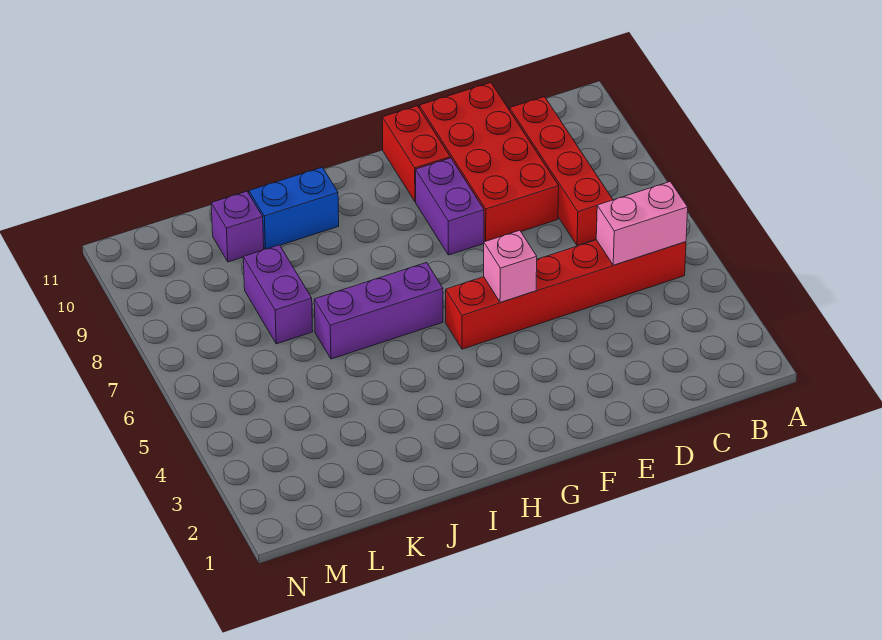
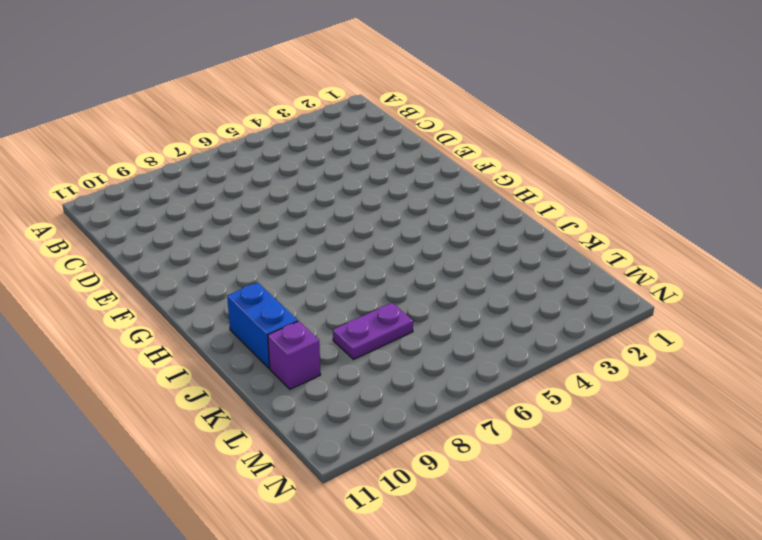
purple plate K7:K8 level 1 -> purple brick K7:K8 level 1
none -> red brick B5:G5 level 1
none -> red brick C7:C10 level 1

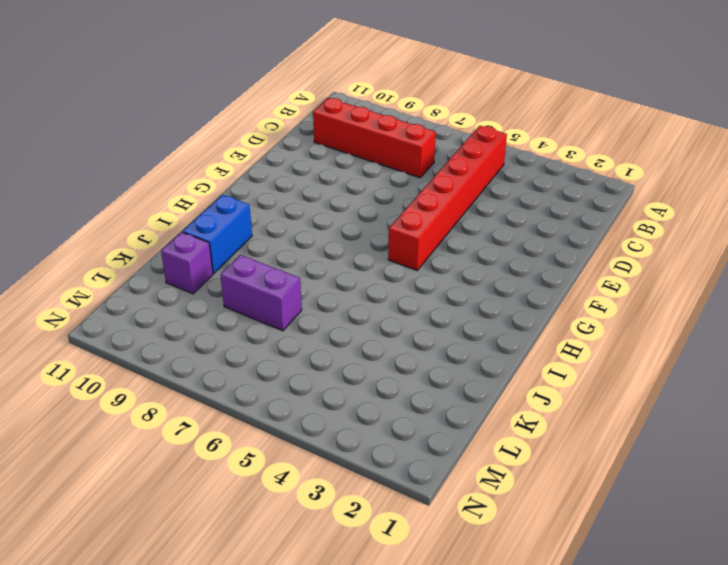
none -> red brick D8:E11 level 1
none -> purple brick F8:F9 level 1

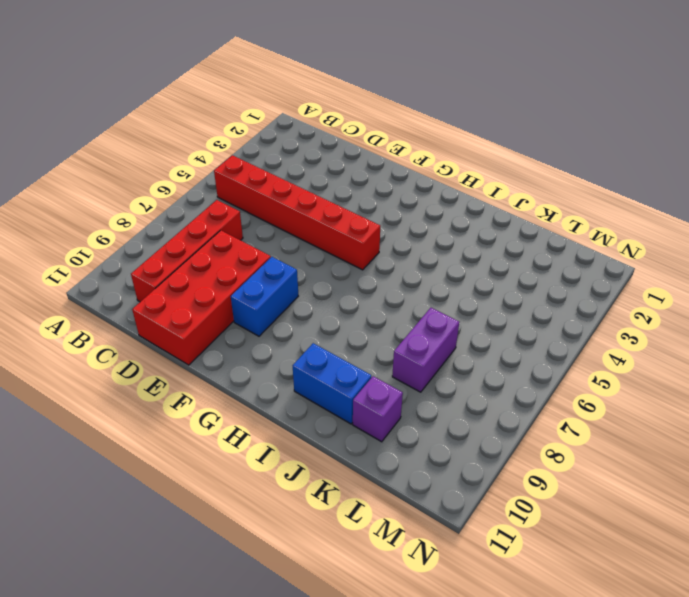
blue brick F8:F9 level 1 -> purple brick F8:F9 level 1
none -> red brick F10:F11 level 1
none -> purple brick H6:J6 level 1

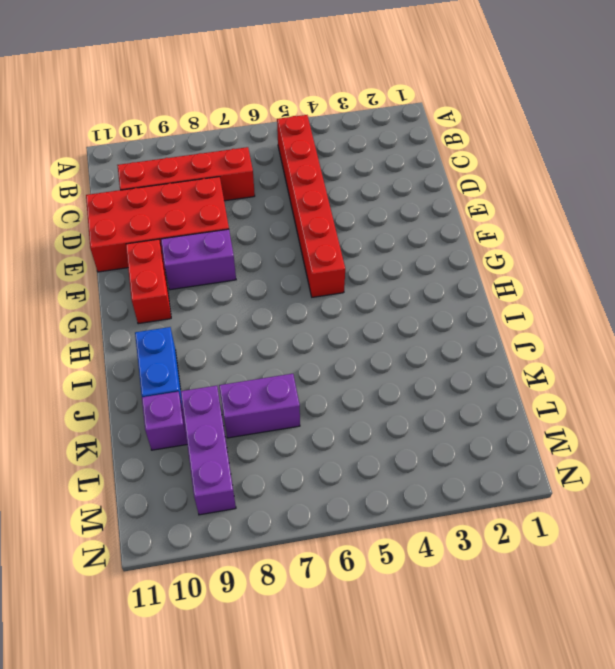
red brick F10:G10 level 1 -> red brick F10:F11 level 1
purple brick K9:M9 level 1 -> purple brick H6:J6 level 1
none -> pink brick B5:C5 level 2
none -> pink brick F5 level 2

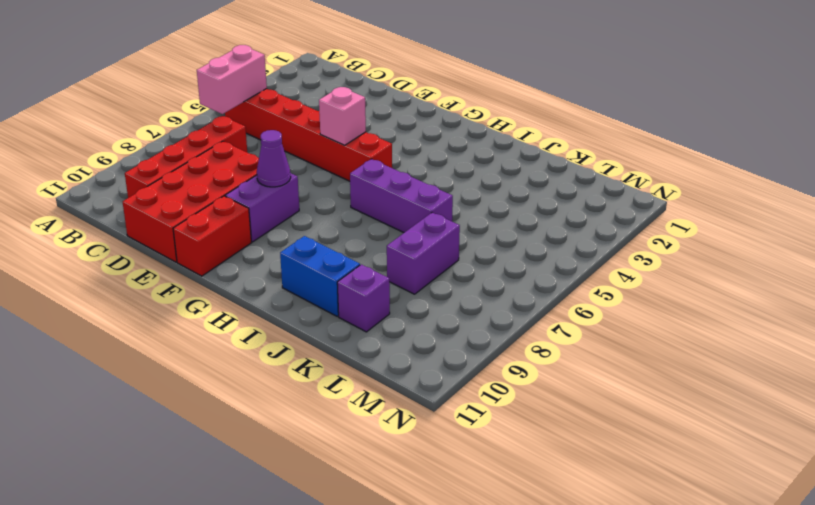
pink brick B5:B6 level 2 -> pink brick B5:C5 level 2
purple cone F8 level 2 -> none

